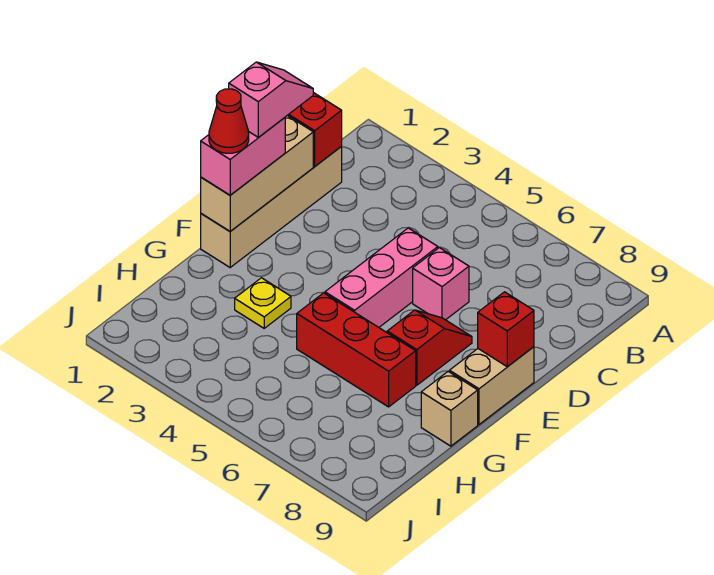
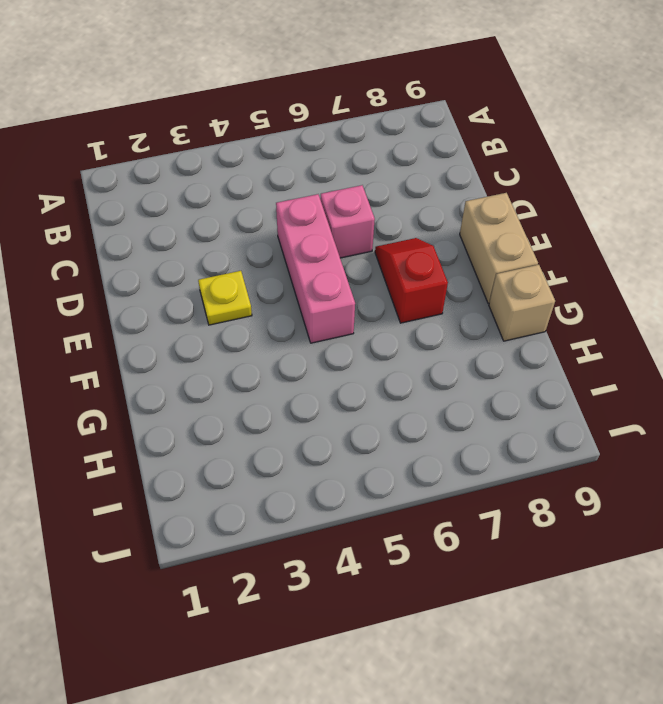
yellow plate E3 level 1 -> yellow plate G3 level 1
none -> tan brick C1:F1 level 1
none -> red brick G5:G7 level 1
none -> red brick C1 level 2

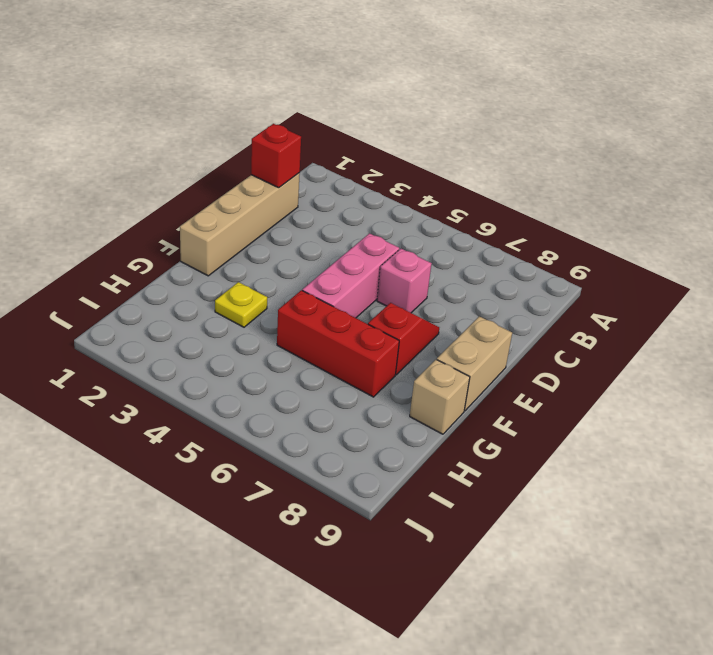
none -> tan brick D1:F1 level 2
none -> red brick E9 level 2
none -> pink brick E1:F1 level 3

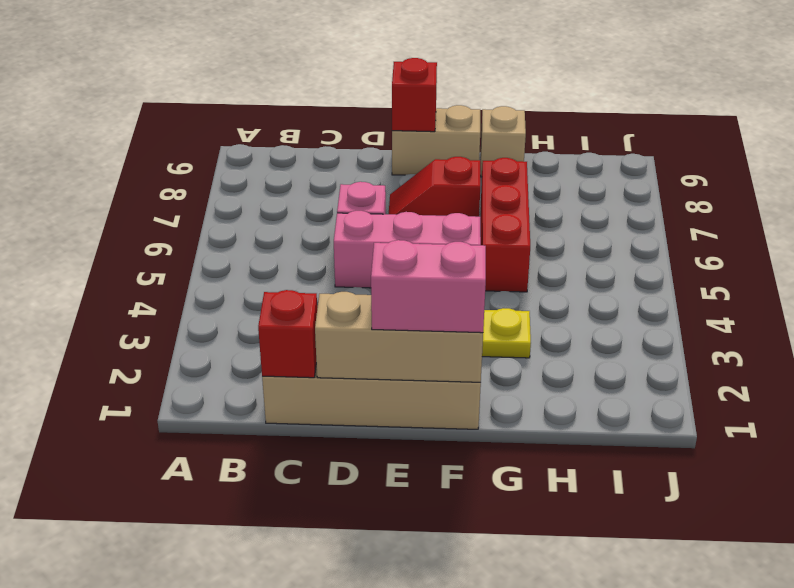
none -> pink slope D1:E1 level 4 top E
none -> red cone F1 level 4

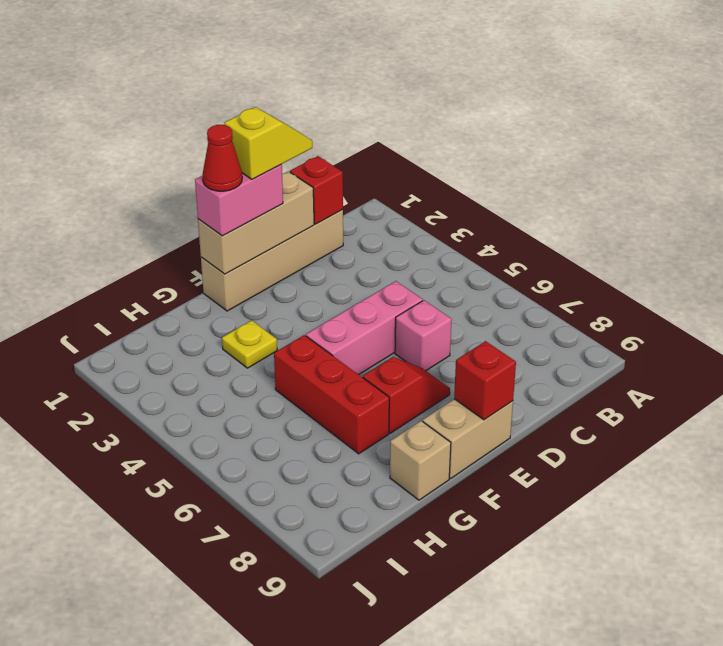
yellow slope D1:E1 level 4 top E -> pink slope D1:E1 level 4 top E

